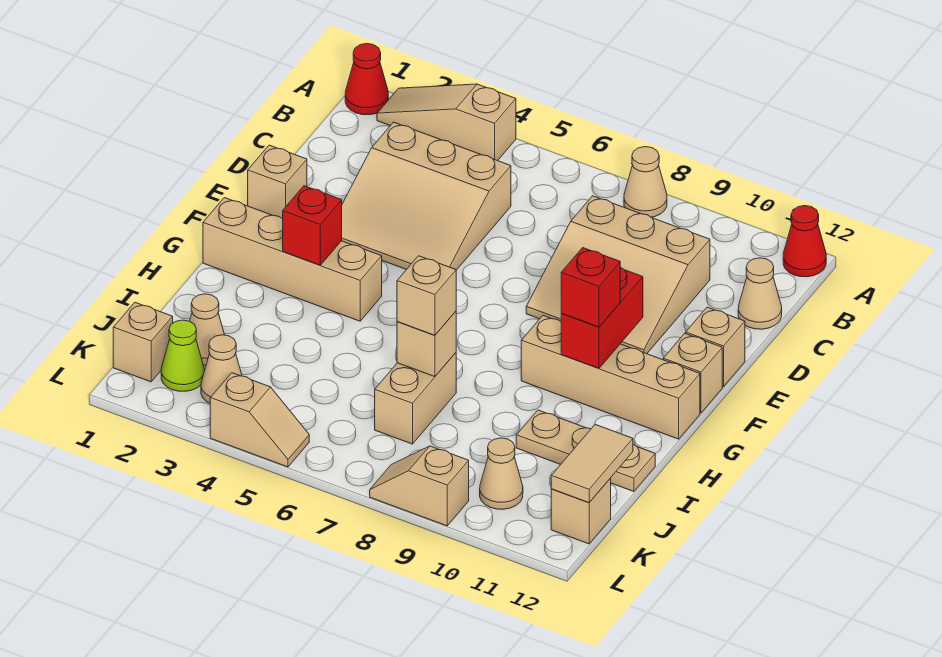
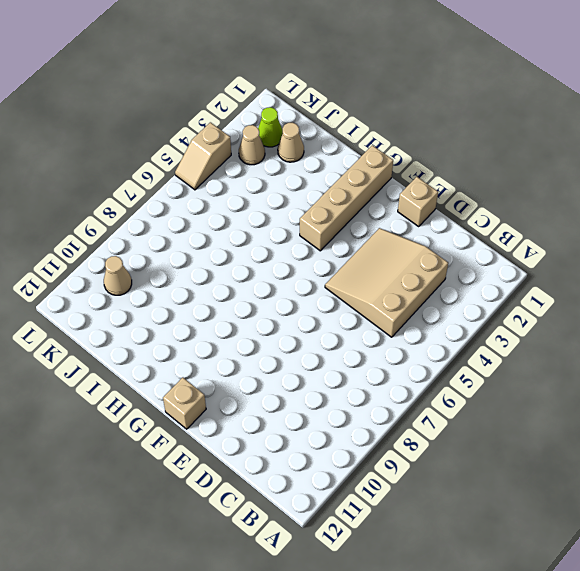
none -> red cone A1 level 1
none -> tan slope A2:A4 level 1 top 4
none -> tan cone A8 level 1

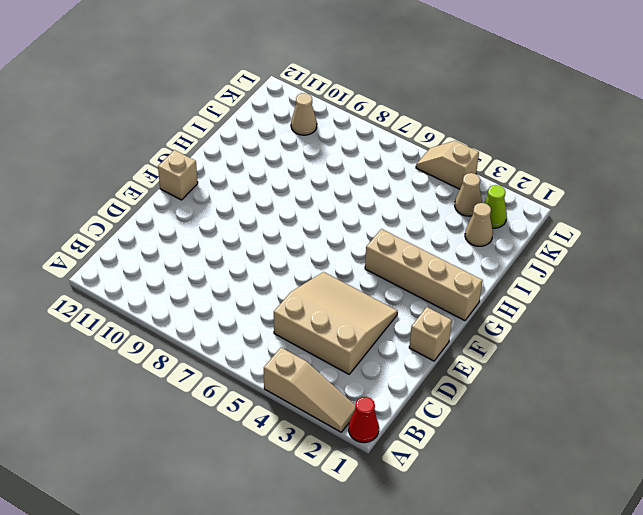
none -> tan cone A8 level 1
none -> red cone A12 level 1
none -> tan slope C8:E10 level 1 top C

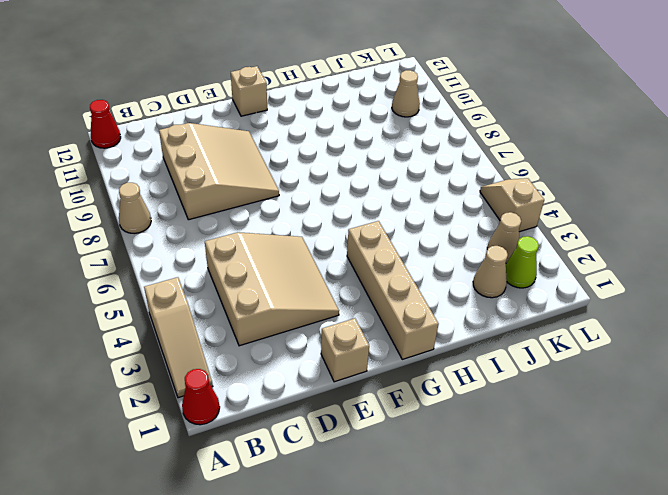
none -> tan cone C12 level 1
none -> tan brick E12 level 1
none -> tan brick G9:G12 level 1

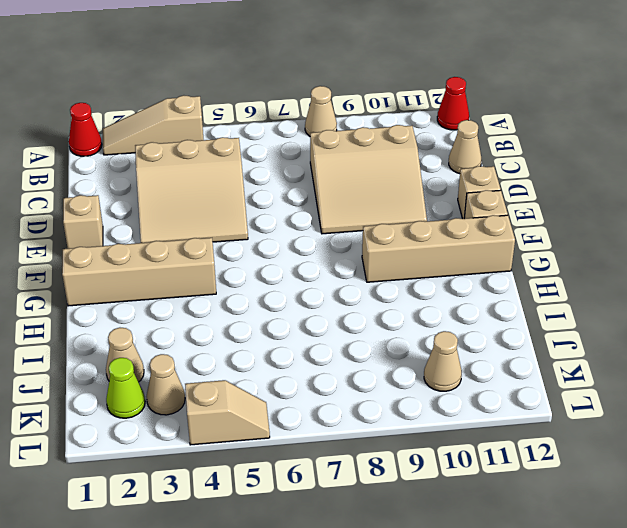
none -> tan brick I7:J7 level 1
none -> tan plate I10:I12 level 1
none -> tan brick K1 level 1

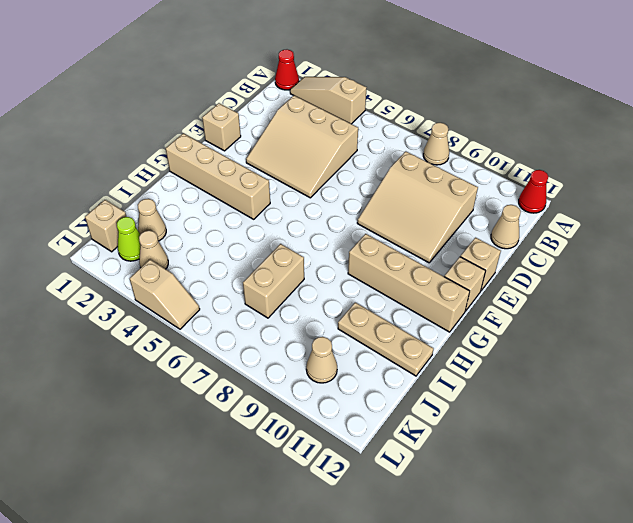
none -> tan brick K12 level 1
none -> tan slope L8:L9 level 1 top 9
none -> red brick F10:G10 level 2

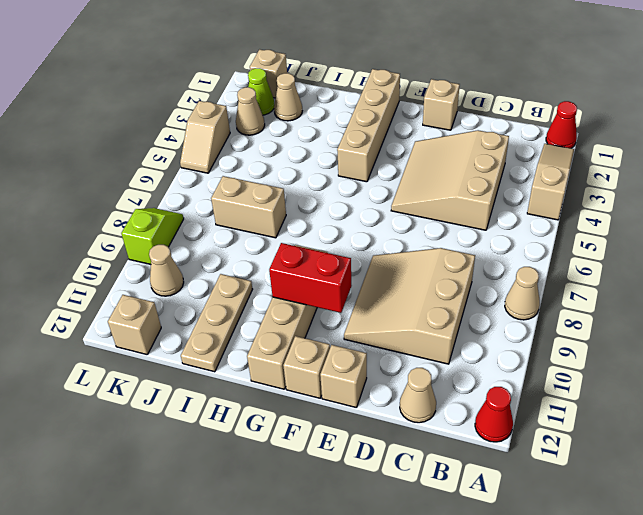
lime slope L8:L9 level 1 top 9 -> tan slope L8:L9 level 1 top 9
none -> red brick G3 level 2
none -> tan brick I7 level 2
none -> tan tile J12:K12 level 2

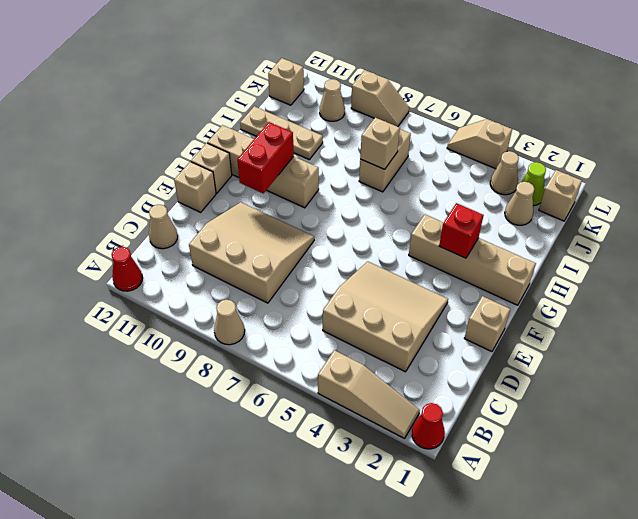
none -> tan tile J12:K12 level 2
none -> red brick G10 level 3
none -> tan brick I7 level 3

